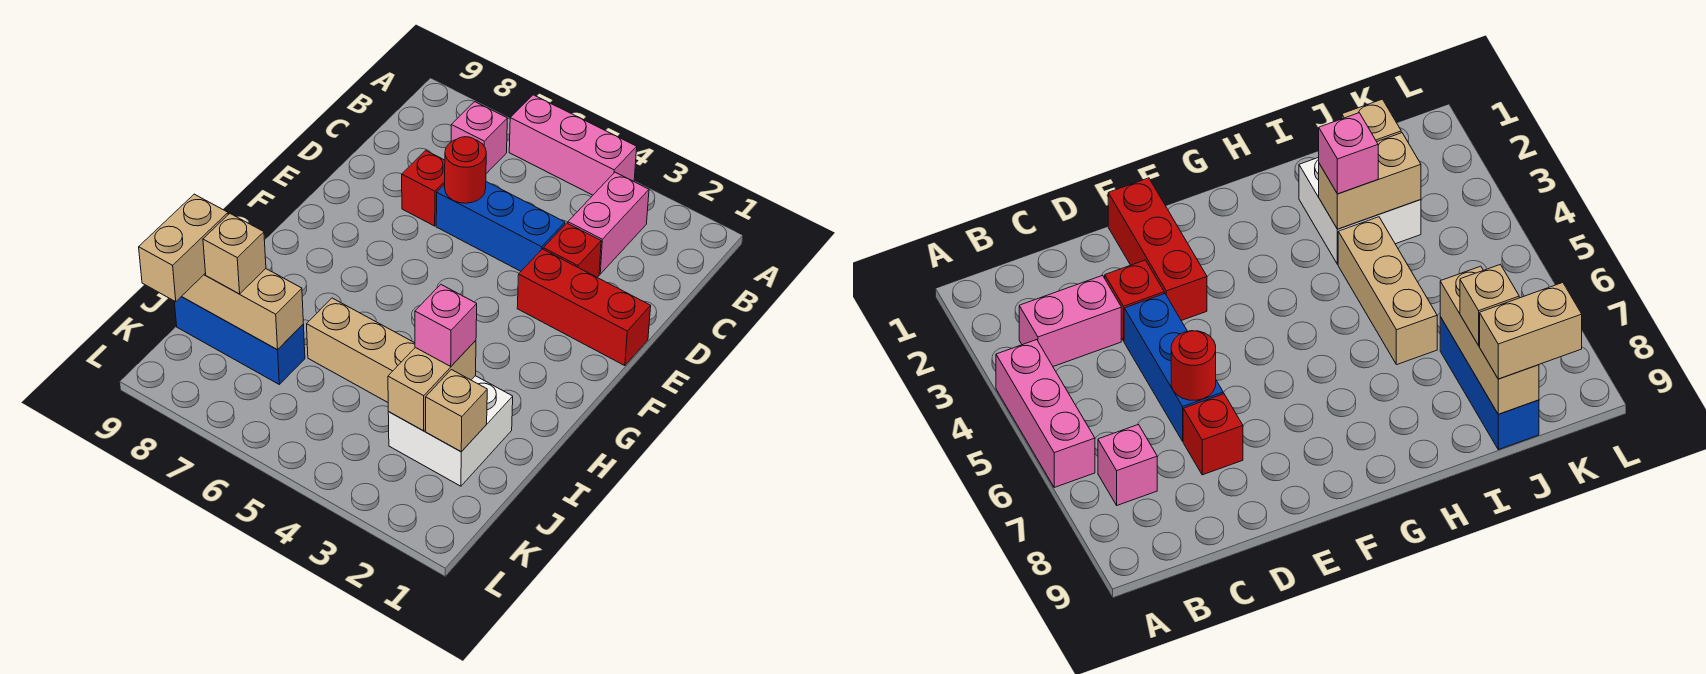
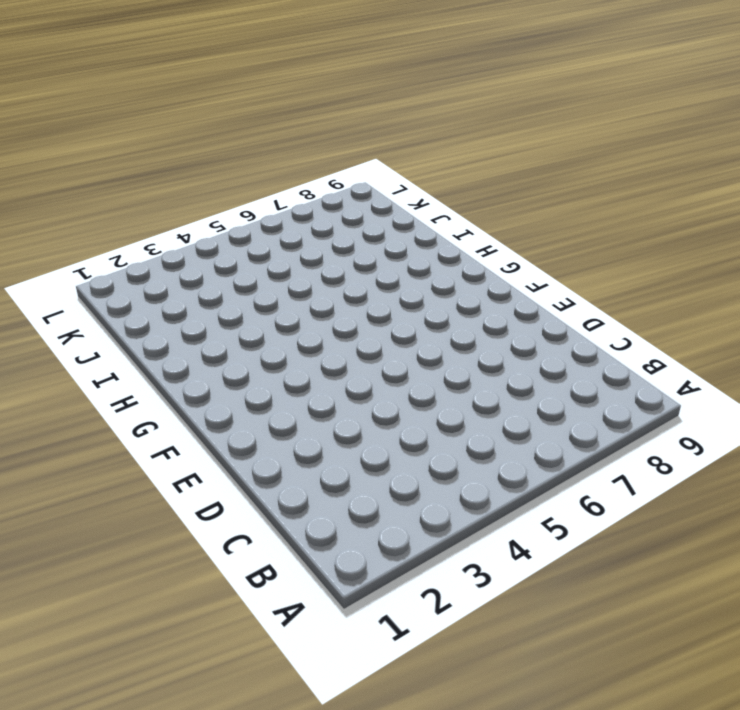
none -> pink brick A4:A6 level 1
none -> pink brick B3:C3 level 1
none -> pink brick B7 level 1

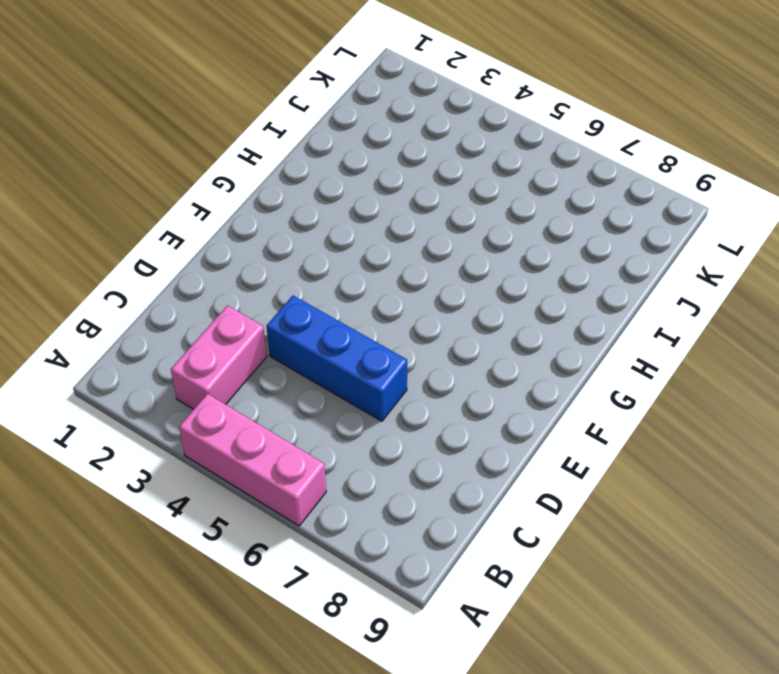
none -> pink brick B7 level 1
none -> red brick D3 level 1
none -> red brick D7 level 1

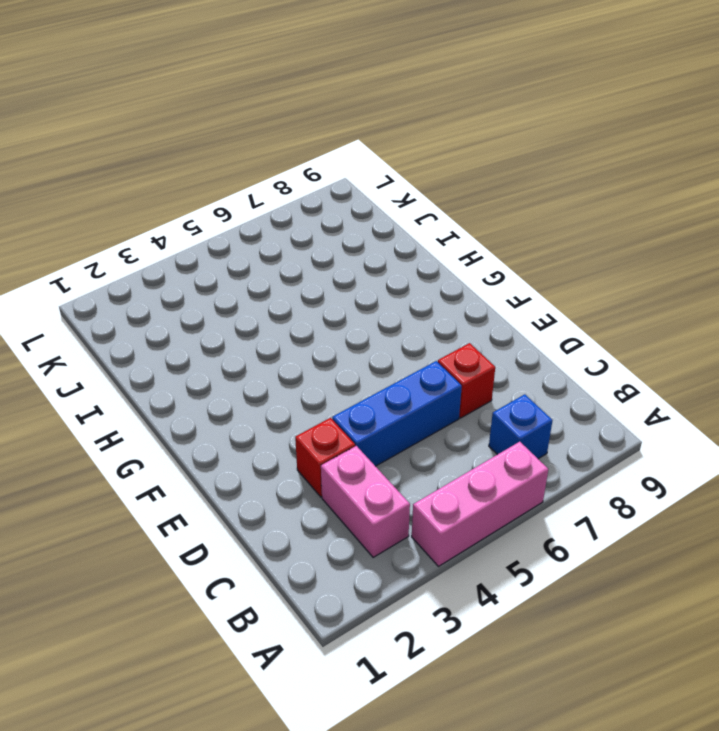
blue brick B7 level 1 -> pink brick B7 level 1
none -> red brick E1:E3 level 1
none -> white brick I2:J3 level 1
none -> tan brick I4:I6 level 1

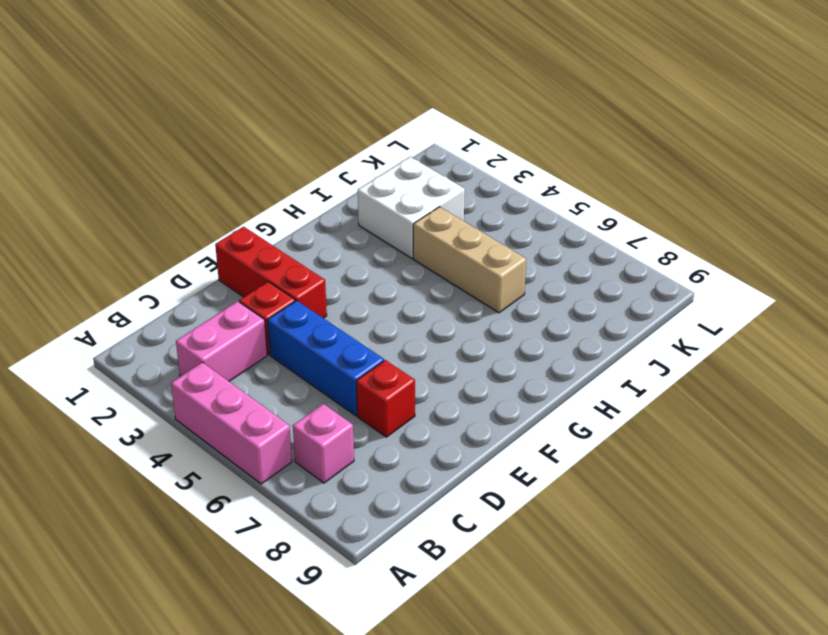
none -> blue brick J7:J9 level 1
none -> red round brick D6 level 2
none -> tan brick I3:J3 level 2

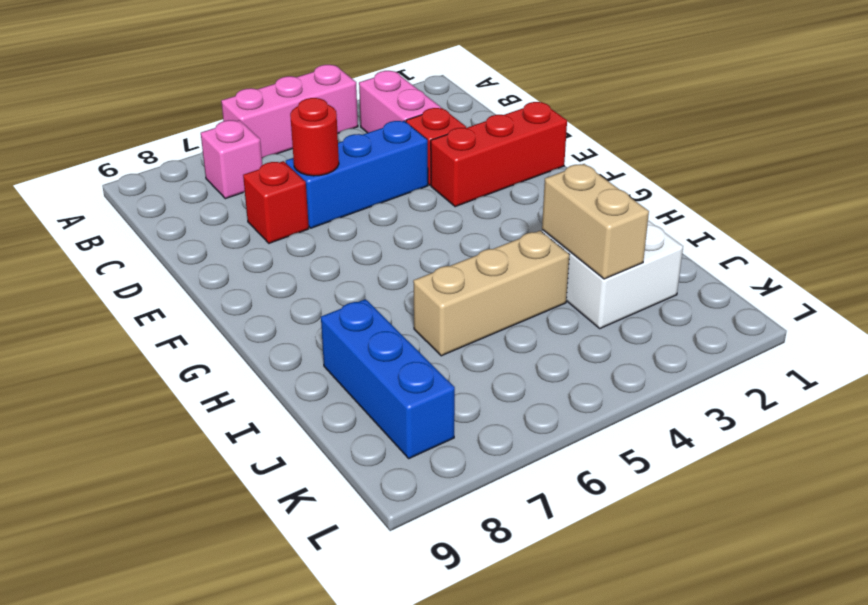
blue brick I8:K8 level 1 -> blue brick J7:J9 level 1
none -> tan brick J2 level 2
none -> tan brick J7:J9 level 2
none -> pink brick I3 level 3

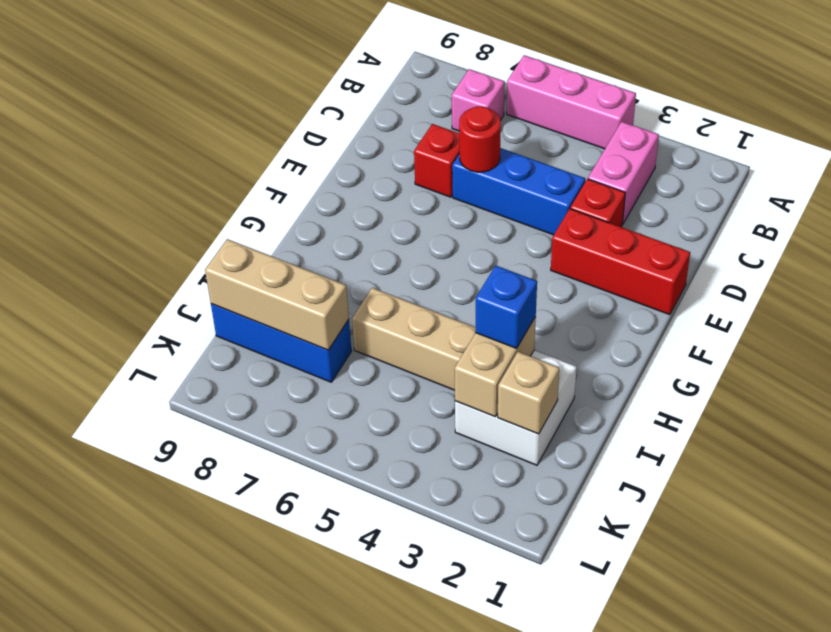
blue brick I3 level 3 -> pink brick I3 level 3
none -> tan brick J8 level 3
none -> tan brick J9:K9 level 3

